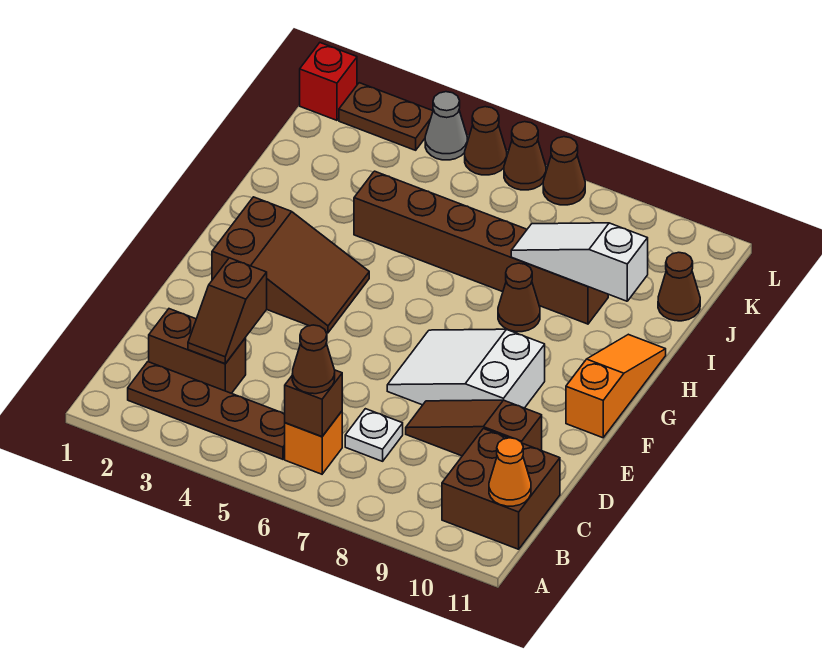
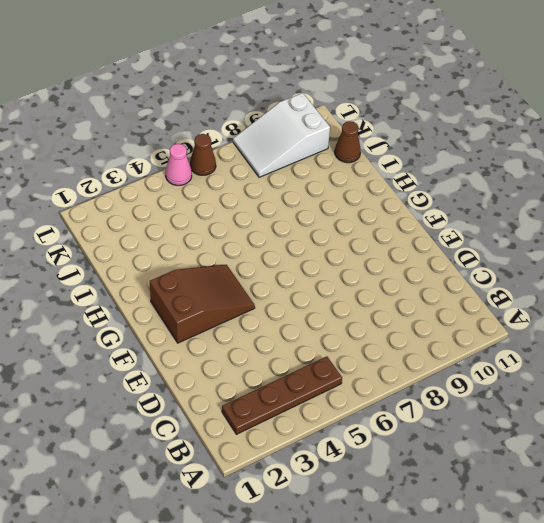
white slope K8:L10 level 1 top 10 -> white slope E7:F9 level 1 top 9
pink cone L5 level 1 -> brown cone L5 level 1
none -> orange brick B6 level 1
none -> brown brick B10:C11 level 1
none -> brown brick C2:C3 level 1

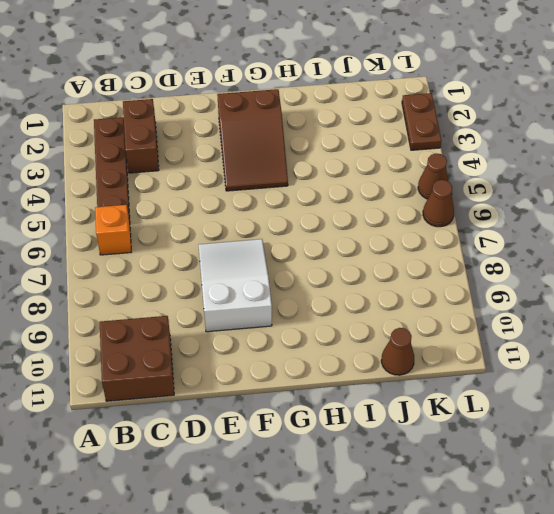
none -> white plate C7 level 1
none -> brown slope D8:D10 level 1 top 10
none -> orange slope F11:H11 level 1 top F

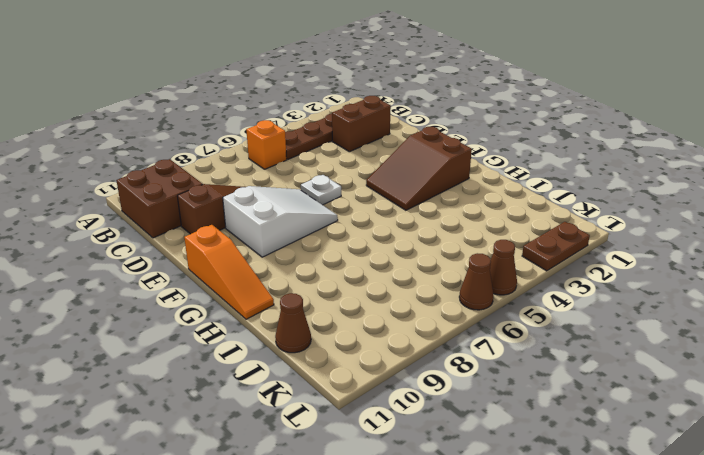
white plate E6 level 1 -> white plate C7 level 1
none -> brown cone H8 level 1
none -> brown brick I4:I9 level 1
none -> red brick L1 level 1

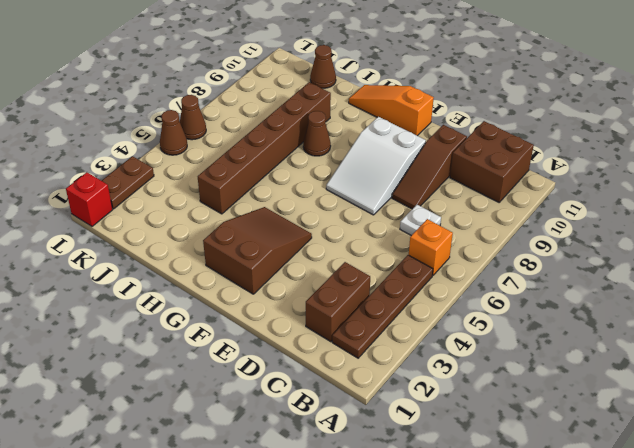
none -> grey cone L4 level 1
none -> brown cone L7 level 1
none -> brown brick B6 level 2

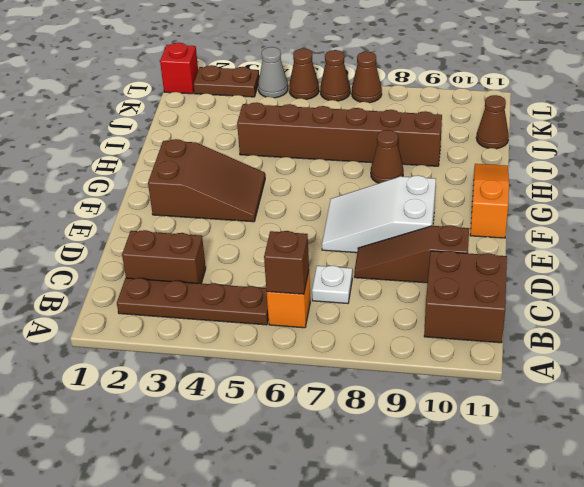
none -> orange cone B11 level 2
none -> brown slope C3:D3 level 2 top D
none -> white slope I8:I10 level 2 top 10

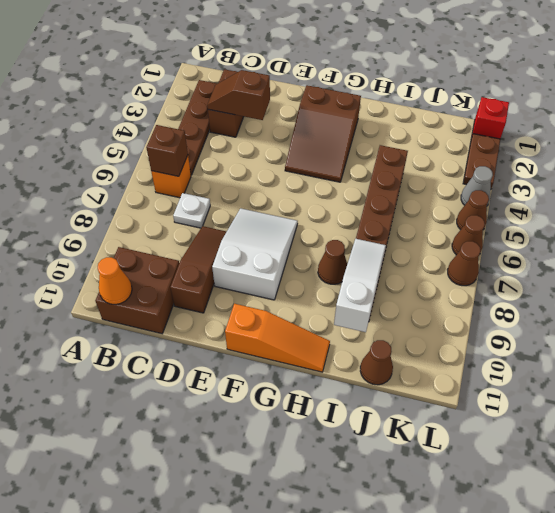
none -> brown cone B6 level 3

